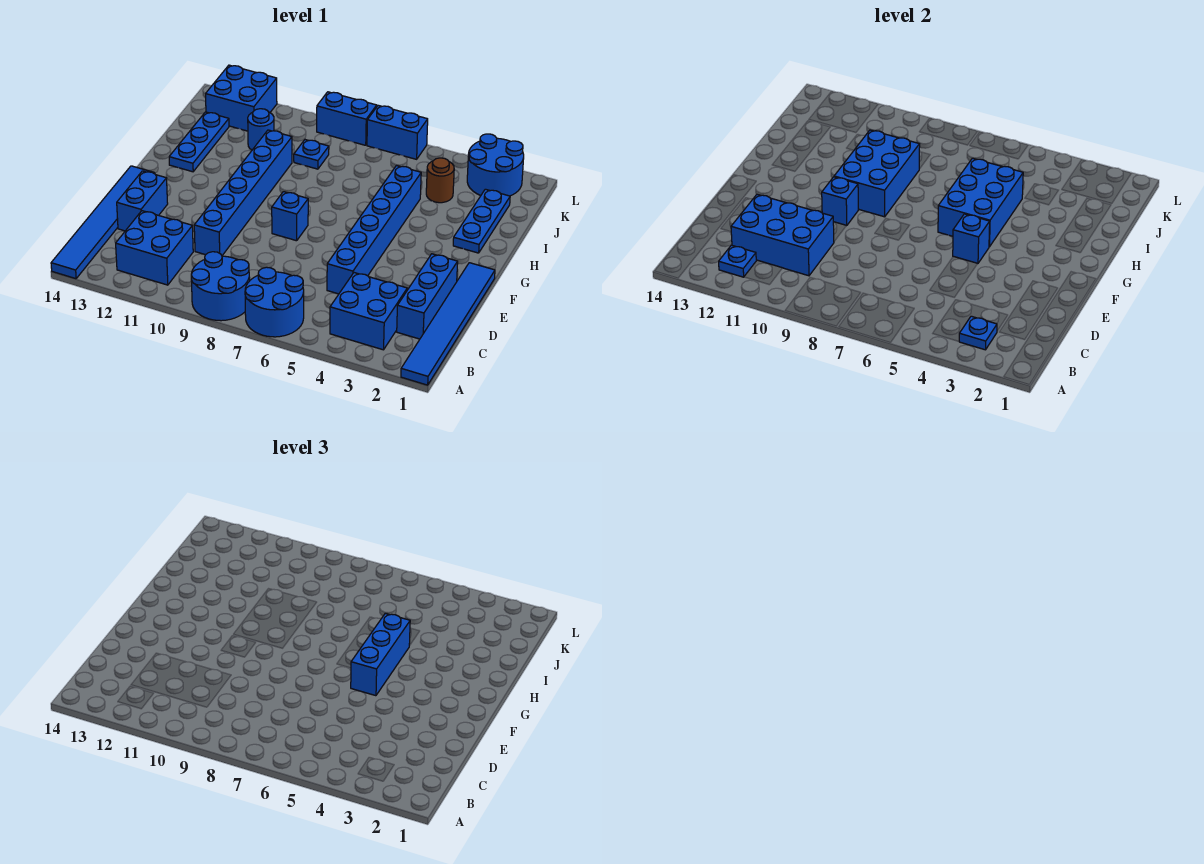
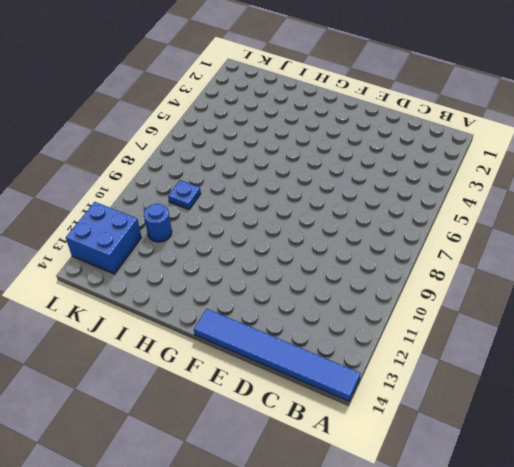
none -> blue tile A1:F1 level 1
none -> blue round brick A6:B7 level 1
none -> blue round brick A8:B9 level 1

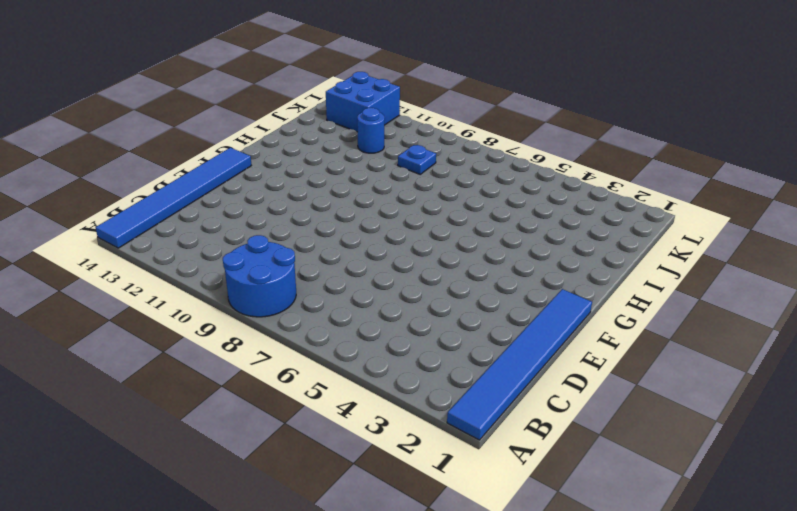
none -> blue round brick A6:B7 level 1
none -> blue brick B3:C4 level 1
none -> blue brick B11:C12 level 1

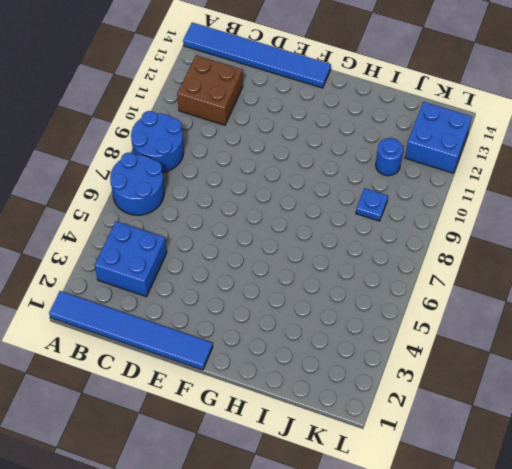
brown brick B11:C12 level 1 -> blue brick B11:C12 level 1
none -> blue brick C2:E2 level 1
none -> blue brick D5:I5 level 1
none -> blue brick D10:I10 level 1

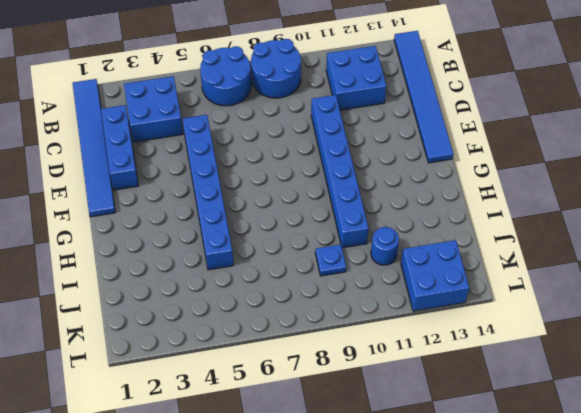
none -> blue brick D13:E13 level 1
none -> blue brick F8 level 1
none -> blue plate H2:J2 level 1

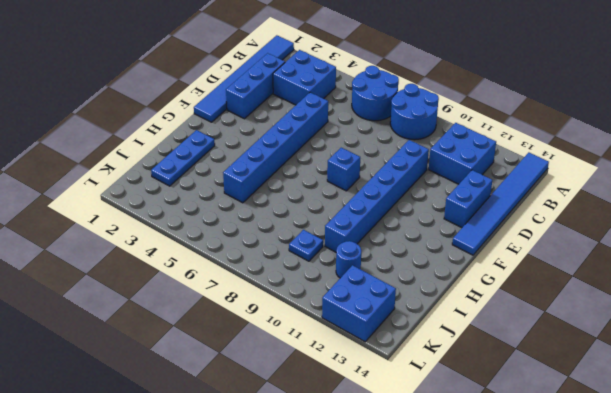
none -> blue plate H13:J13 level 1
none -> brown round brick J4 level 1
none -> blue round brick K2:L3 level 1

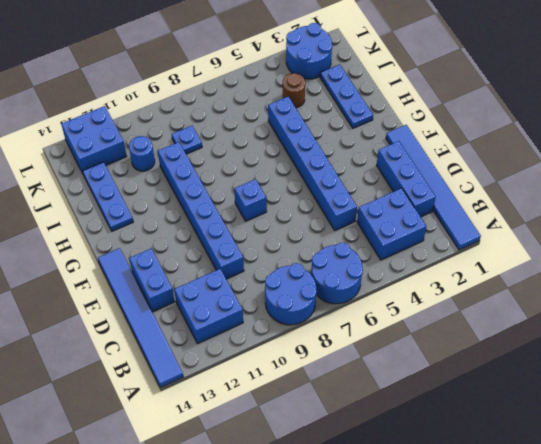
none -> blue brick L6:L7 level 1
none -> blue brick L8:L9 level 1
none -> blue plate B3 level 2

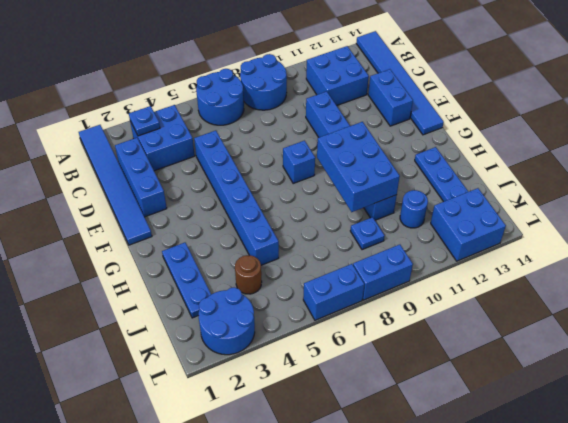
none -> blue plate B12 level 2
none -> blue brick C10:D12 level 2
none -> blue brick F5 level 2

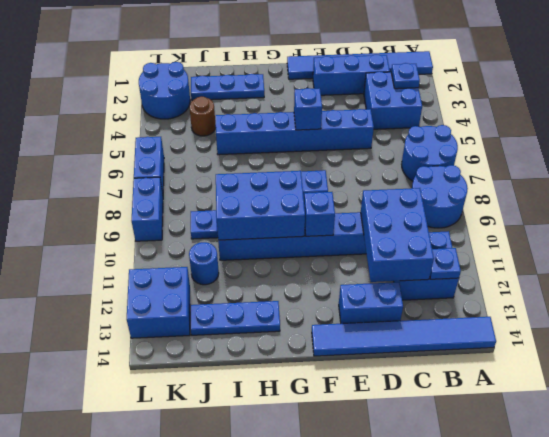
none -> blue brick G5:I6 level 2
none -> blue brick F5:H5 level 3

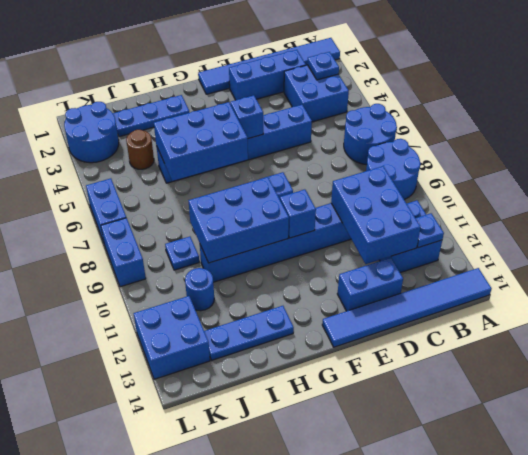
none -> blue brick F5:H5 level 3

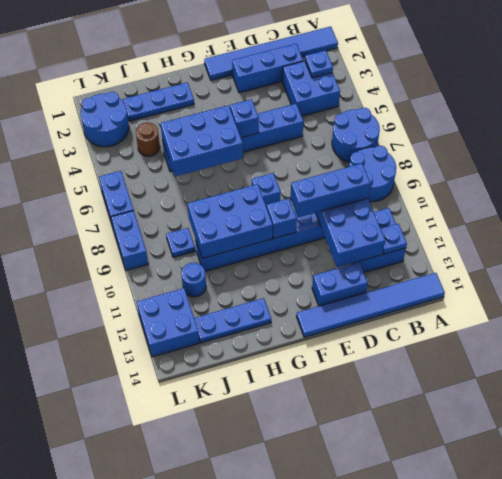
blue brick C10:E10 level 3 -> blue brick F5:H5 level 3

